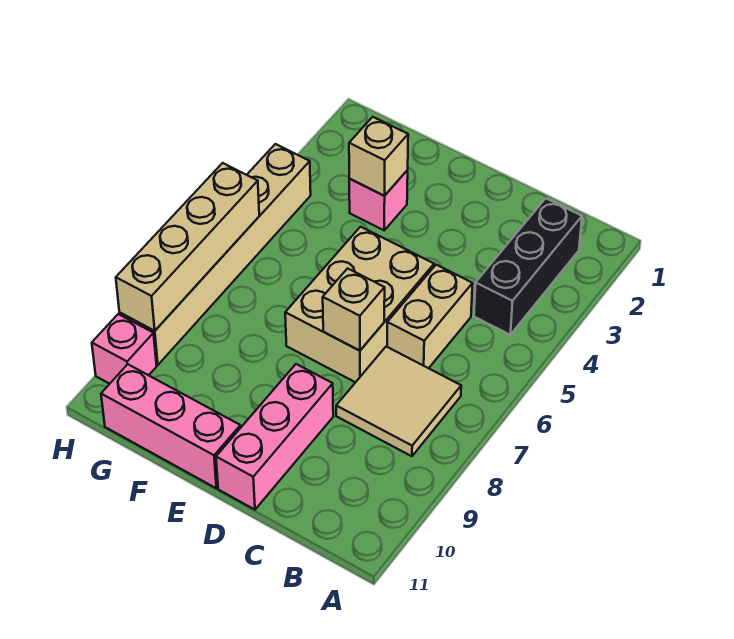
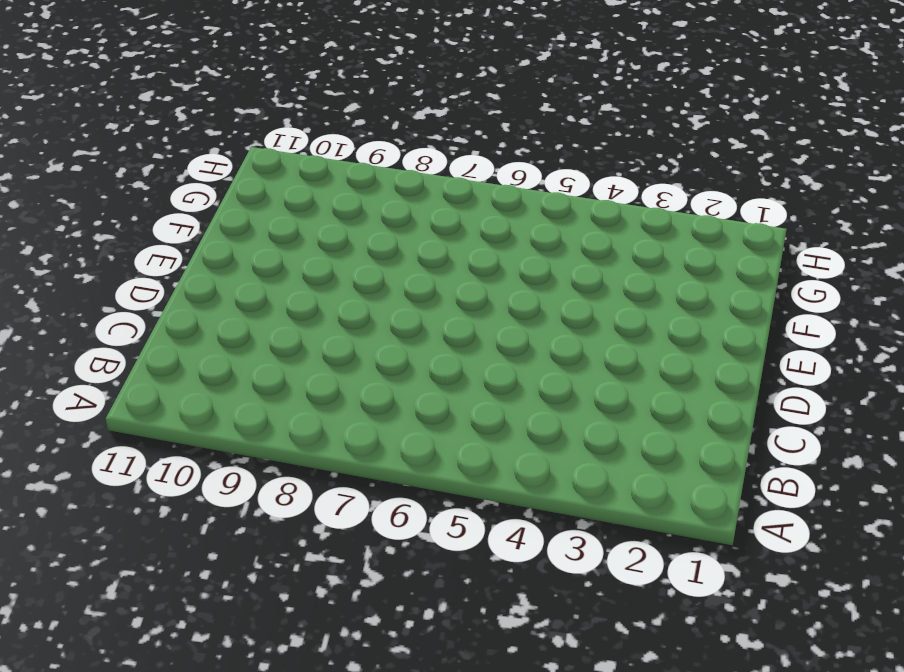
none -> black brick B2:B4 level 1
none -> tan tile B7:C8 level 1
none -> tan brick C5:C6 level 1

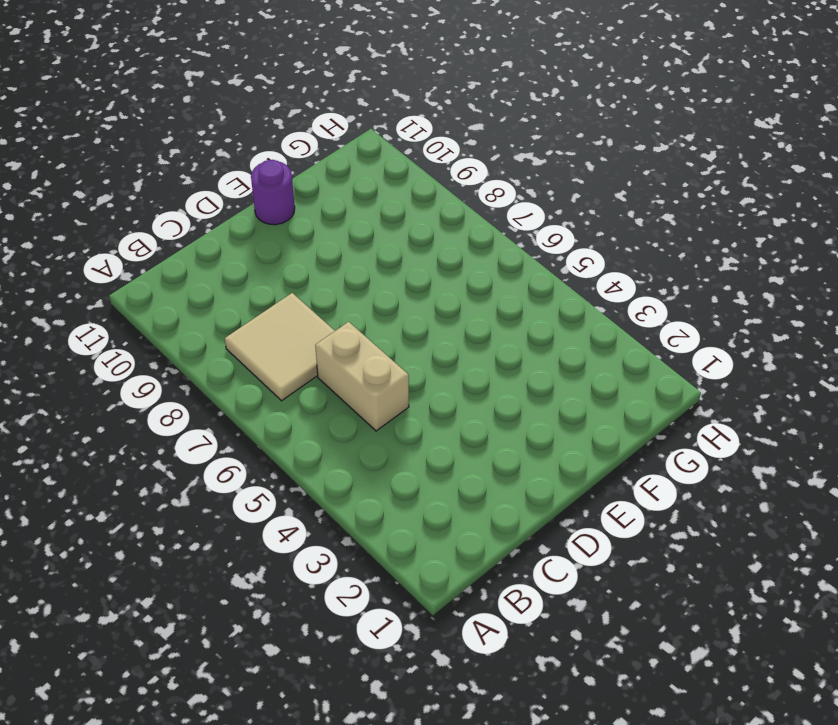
purple round brick E11 level 1 -> pink brick E11:G11 level 1
none -> black brick B2:B4 level 1
none -> tan brick D5:E7 level 1
none -> pink brick D9:D11 level 1

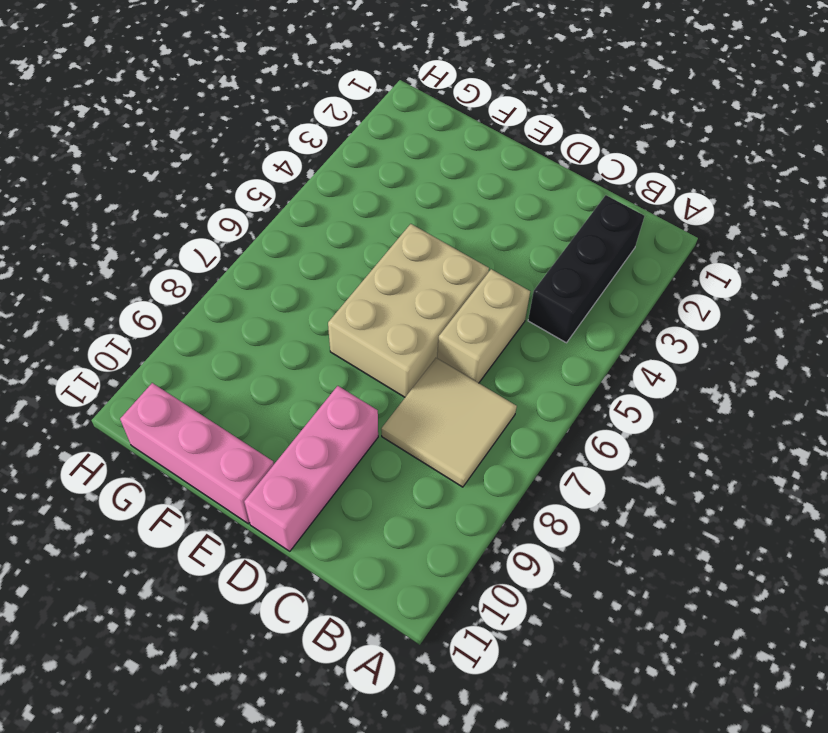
none -> pink brick F3 level 1
none -> tan brick H4:H9 level 1
none -> pink brick H10 level 1

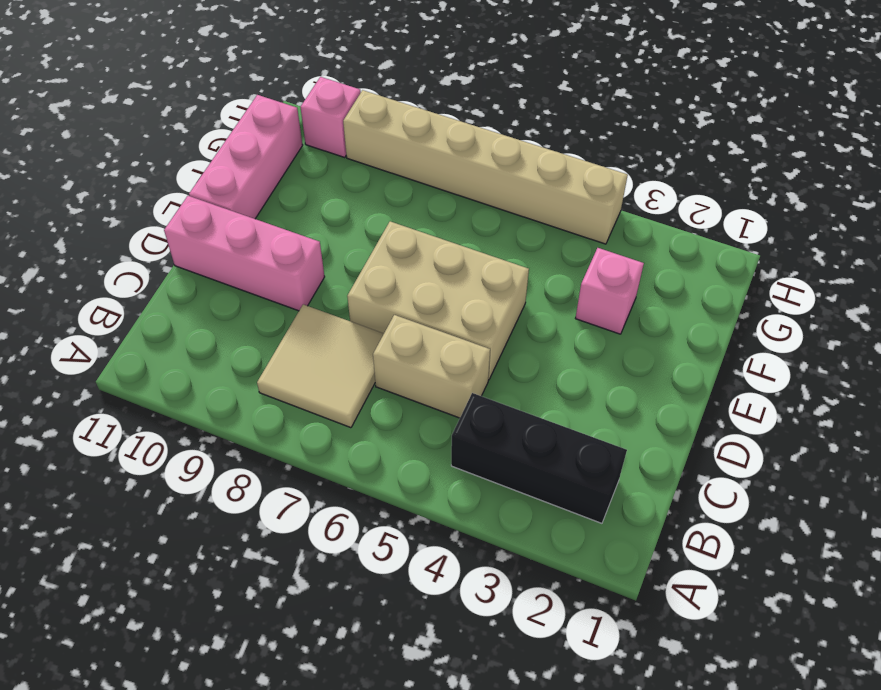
none -> tan brick D7 level 2
none -> tan brick F3 level 2
none -> tan brick H6:H9 level 2

